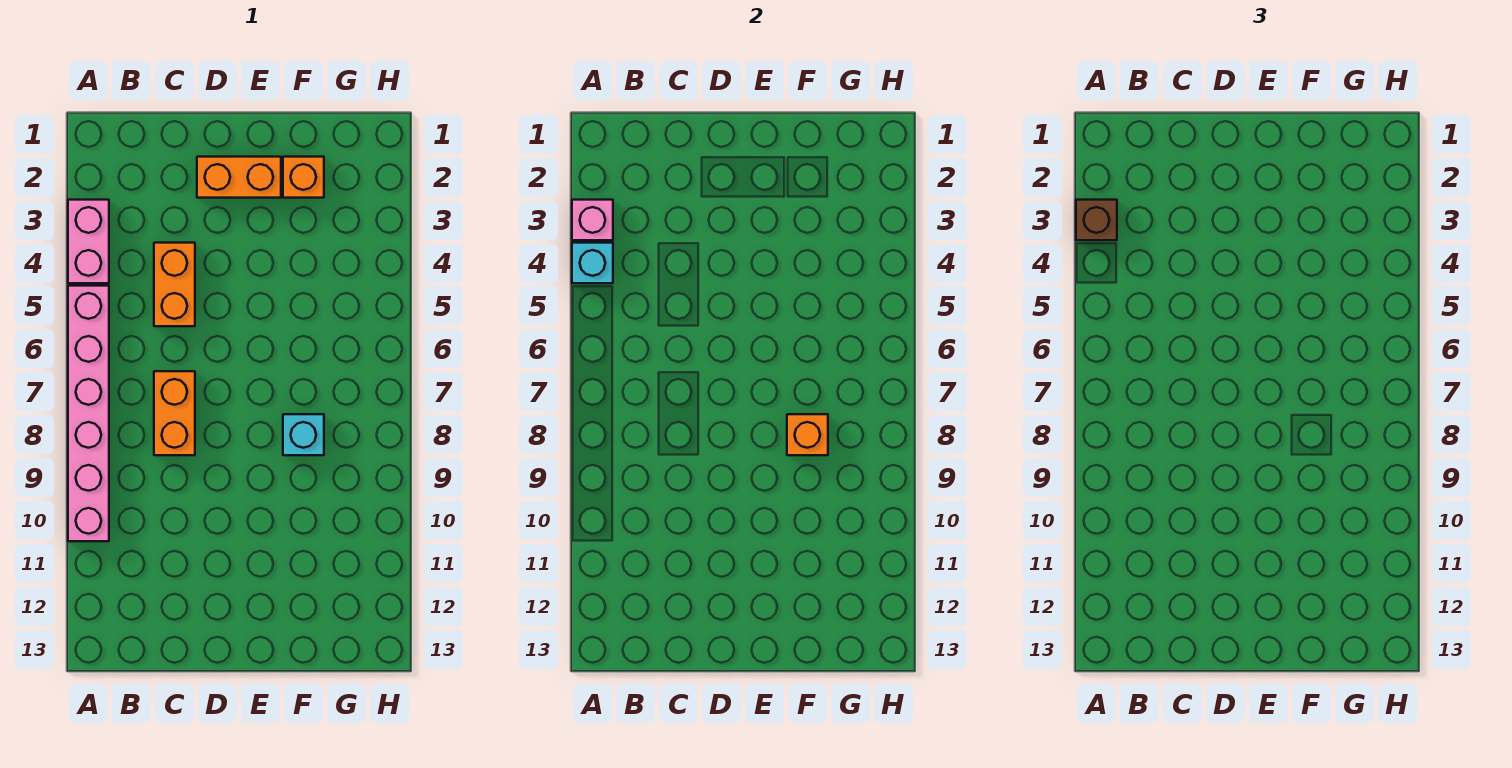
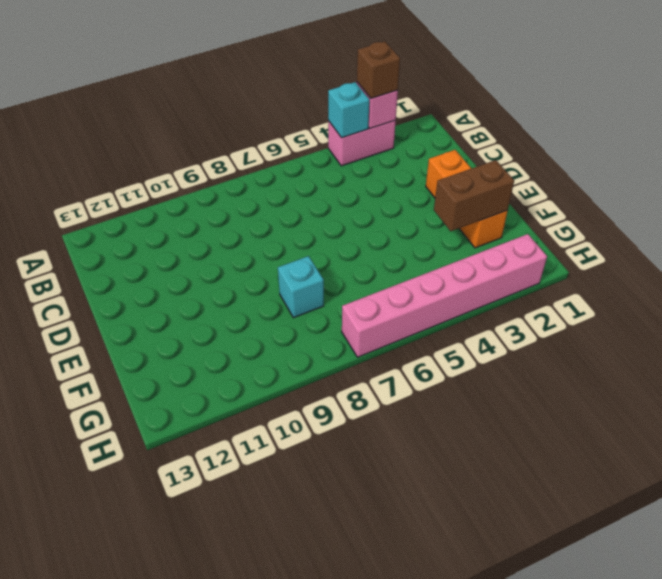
brown brick F2:F3 level 2 -> none
pink brick H2:H7 level 1 -> pink brick A5:A10 level 1
none -> orange brick C4:C5 level 1
none -> orange brick C7:C8 level 1

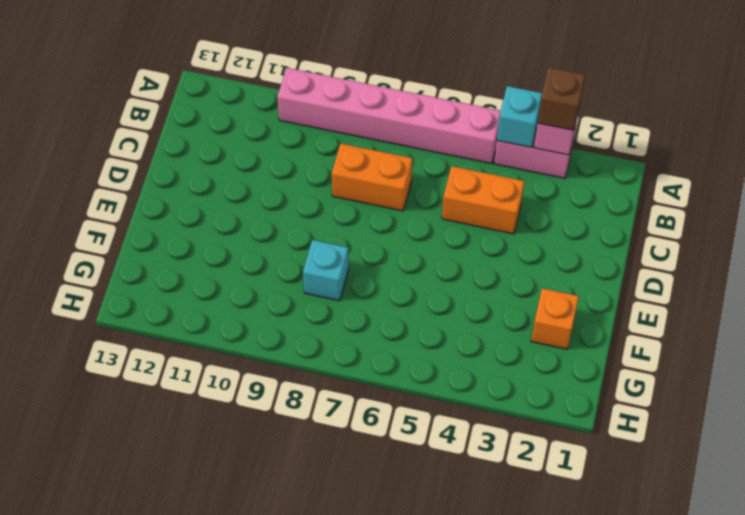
none -> orange brick D2:E2 level 1
none -> orange brick F8 level 2

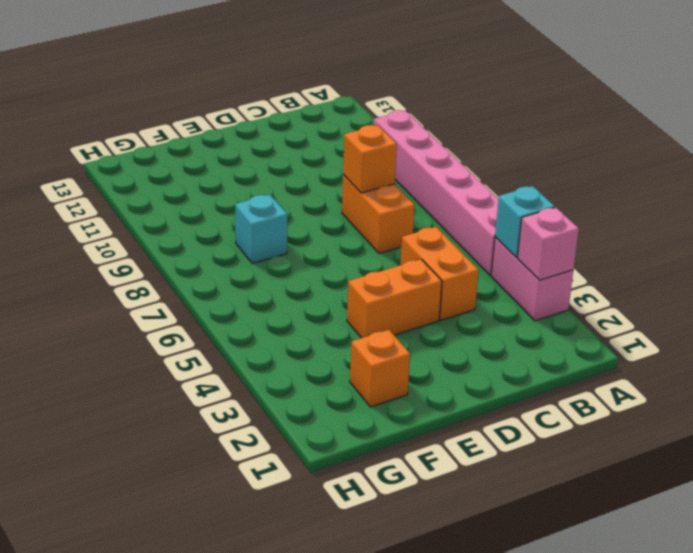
orange brick C8 level 2 -> orange brick F8 level 2
orange brick D4:E4 level 1 -> orange brick D2:E2 level 1
none -> brown brick A3 level 3

